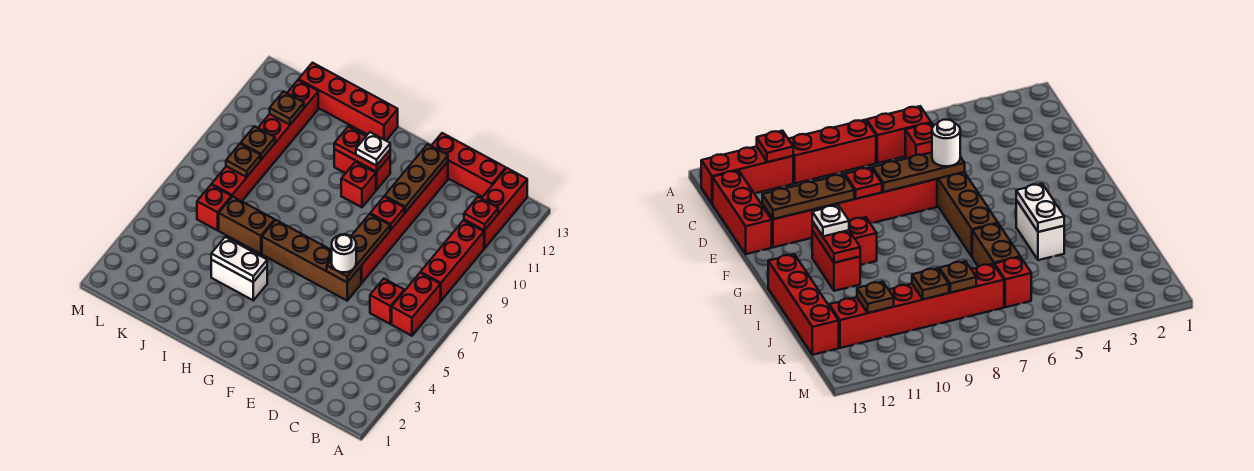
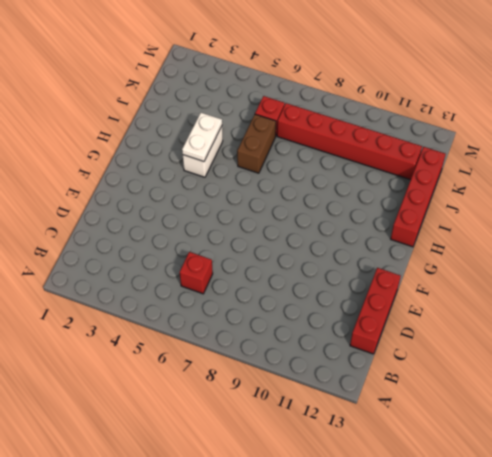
none -> red brick B6:B7 level 1
none -> red brick B8:B10 level 1
none -> red brick B11:B13 level 1

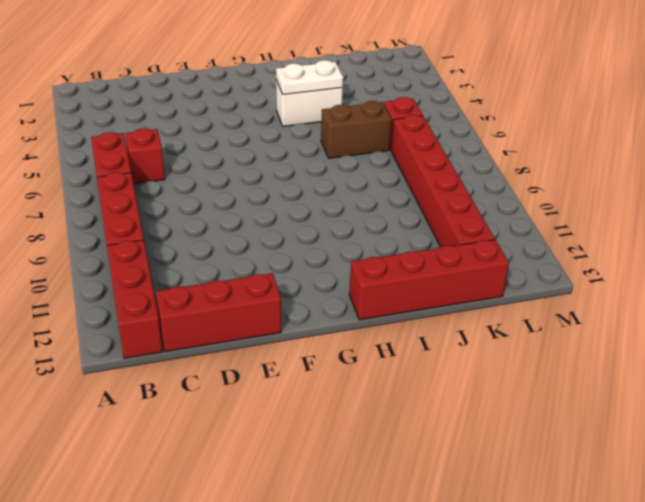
none -> brown brick E6:H6 level 1
none -> red brick E7:E12 level 1
none -> red brick G10 level 1

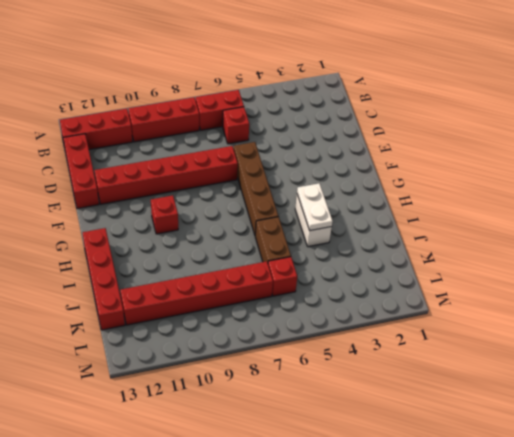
none -> red brick G11:H11 level 1
none -> red plate B11 level 2
none -> brown plate E6:E8 level 2

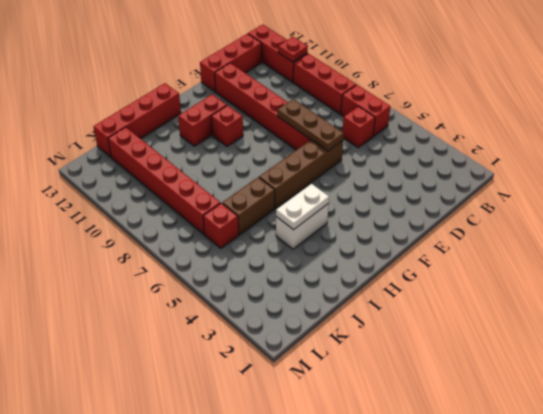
none -> red plate E9 level 2
none -> brown plate E10:E12 level 2
none -> red plate G11:H11 level 2

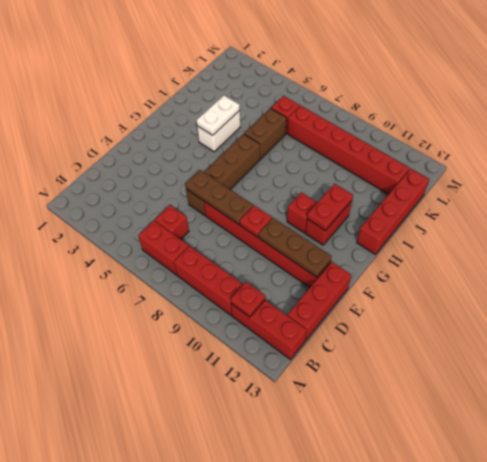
none -> brown plate K8 level 2
none -> brown plate K9 level 2
none -> brown plate K11 level 2

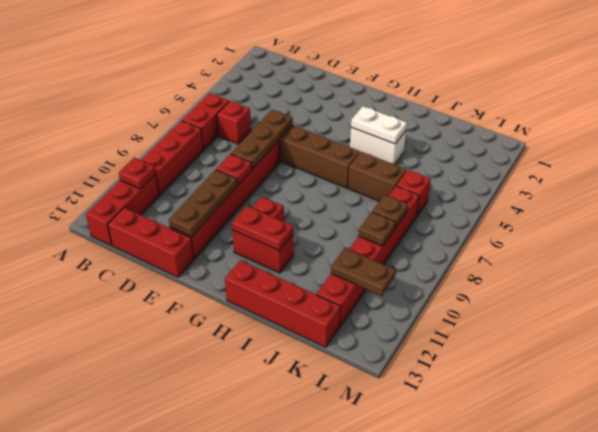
brown plate K11:L11 level 2 -> brown plate K11 level 2
none -> white round brick E6 level 3
none -> white plate G11 level 3

